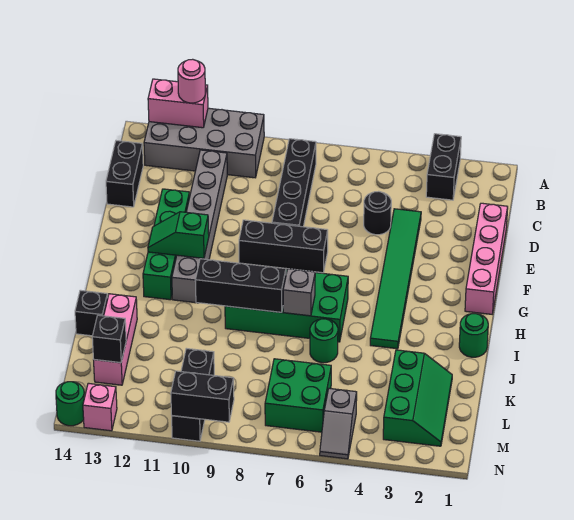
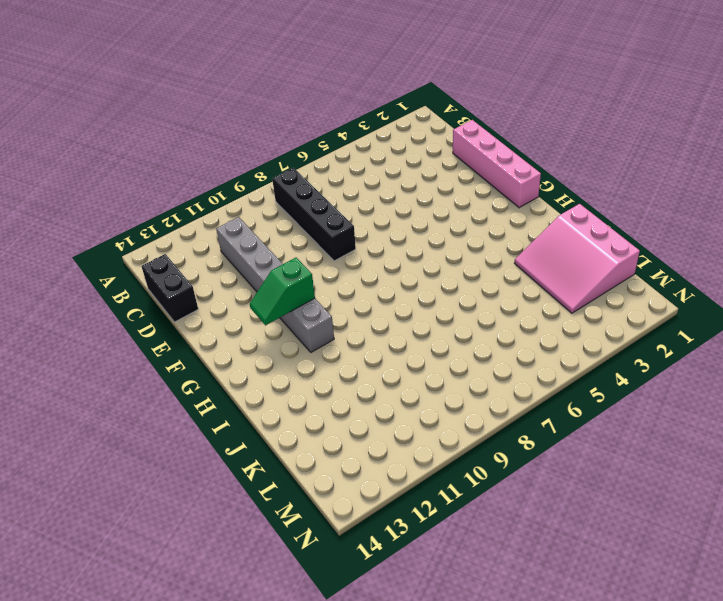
pink slope J1:L3 level 1 top 1 -> green slope K2:M3 level 1 top 3
none -> black brick A3:B3 level 1
none -> grey brick A10:B13 level 1
none -> green tile D4:I4 level 1

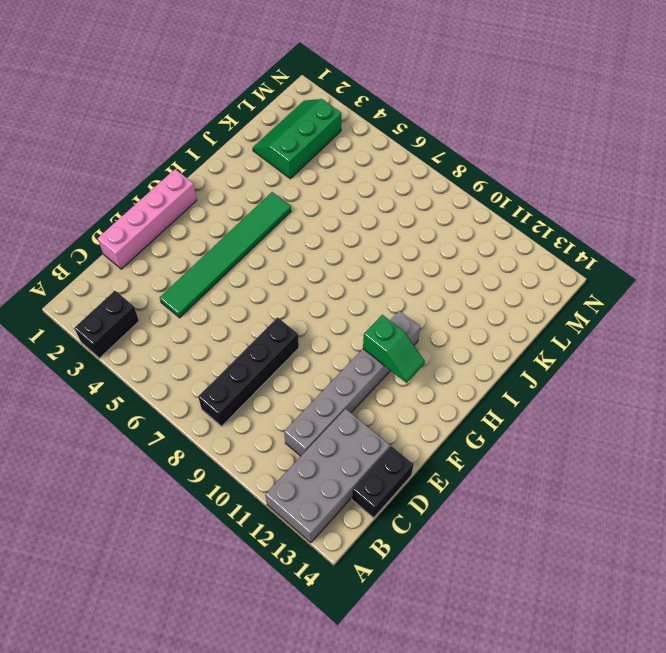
grey brick A12:D13 level 1 -> grey brick A10:B13 level 1
none -> black round brick D5 level 1
none -> green brick E12:H12 level 1
none -> black brick F7:F9 level 1

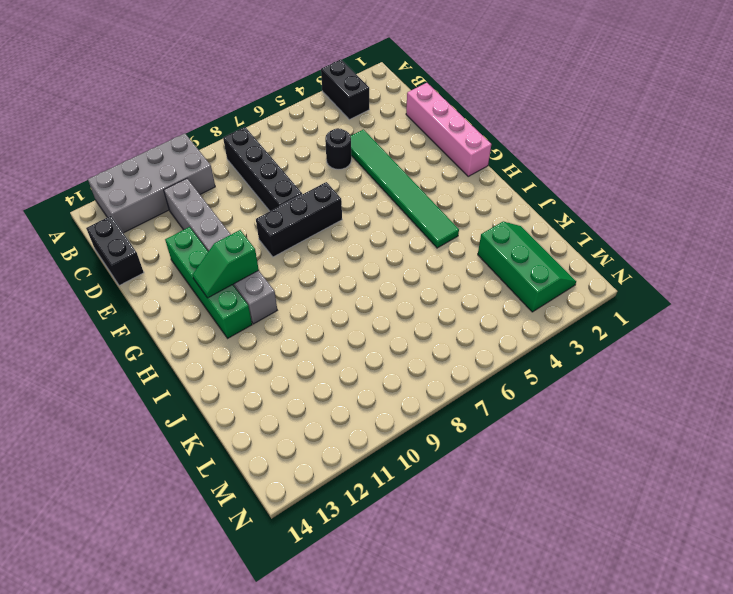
none -> green brick H6:I9 level 1
none -> green round brick I1 level 1
none -> green round brick J6 level 1

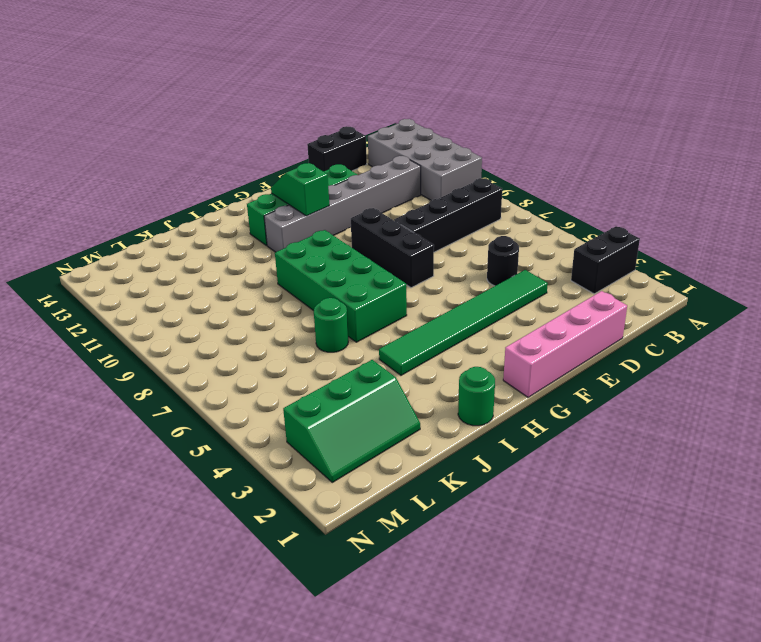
none -> pink brick J13:L13 level 1
none -> black brick J14 level 1
none -> green brick L6:M7 level 1

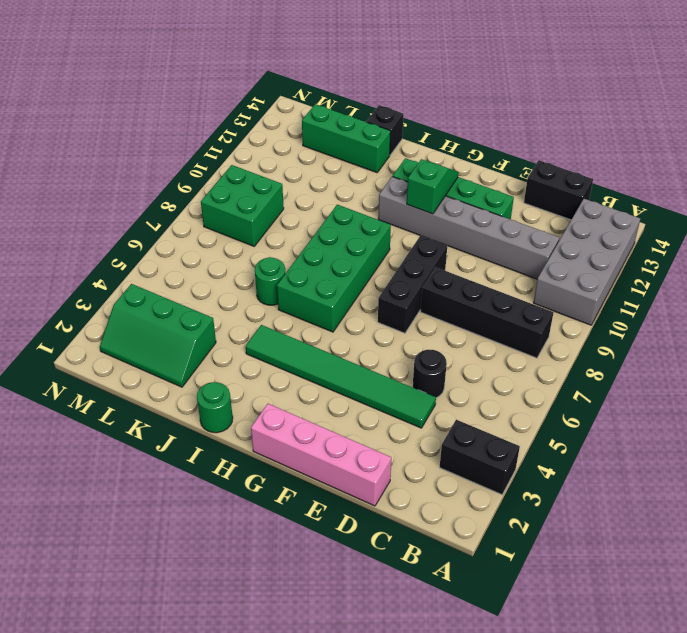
green brick J13:L13 level 1 -> pink brick J13:L13 level 1
green brick L8:M9 level 1 -> green brick L6:M7 level 1
none -> black brick L10:N10 level 1
none -> grey slope M5:N5 level 1 top M
none -> pink brick N13 level 1

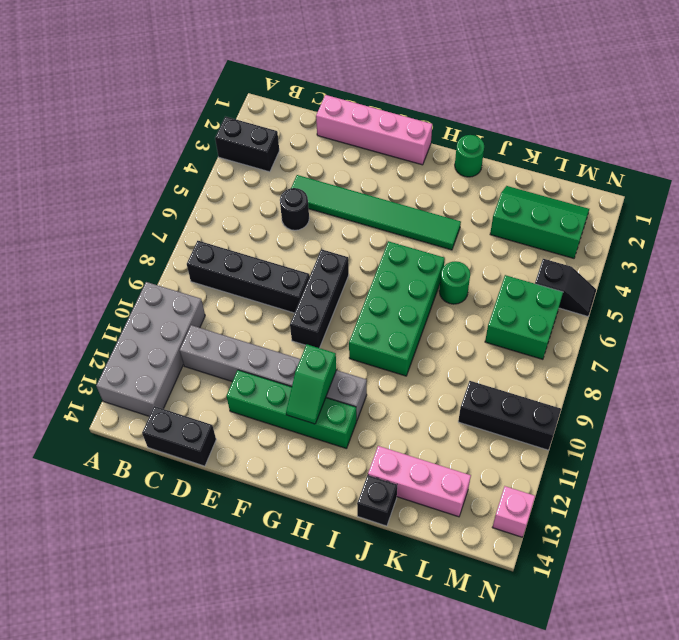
black slope M5:N5 level 1 top M -> grey slope M5:N5 level 1 top M
none -> green round brick N14 level 1
none -> pink brick A12:A13 level 2
none -> grey brick I7 level 2

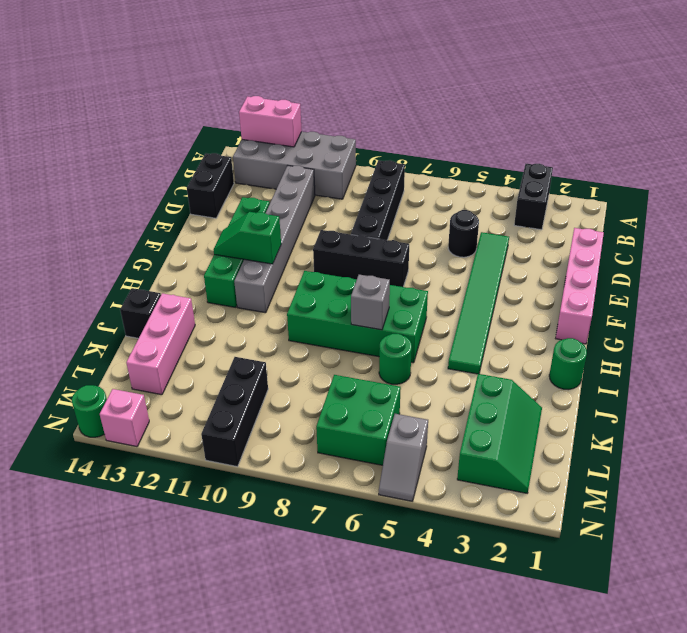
none -> black brick I8:I10 level 2
none -> black brick L13 level 2
none -> black brick N9:N10 level 2

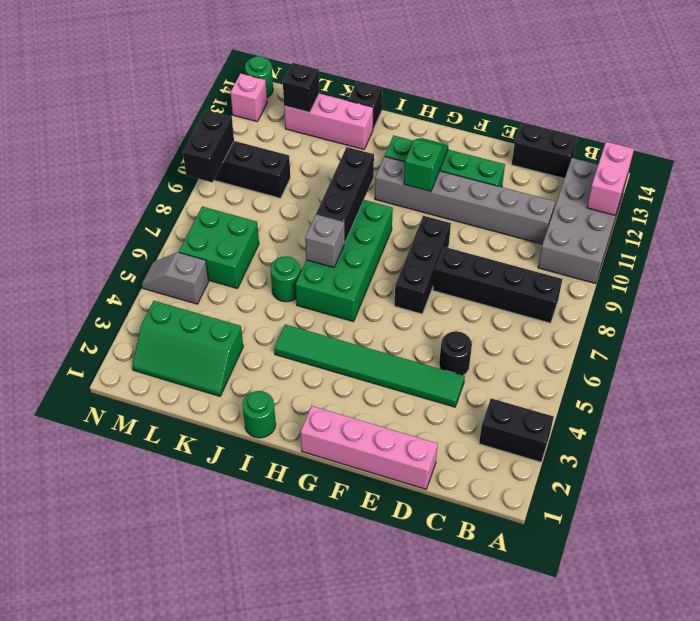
none -> pink round brick A12 level 3

